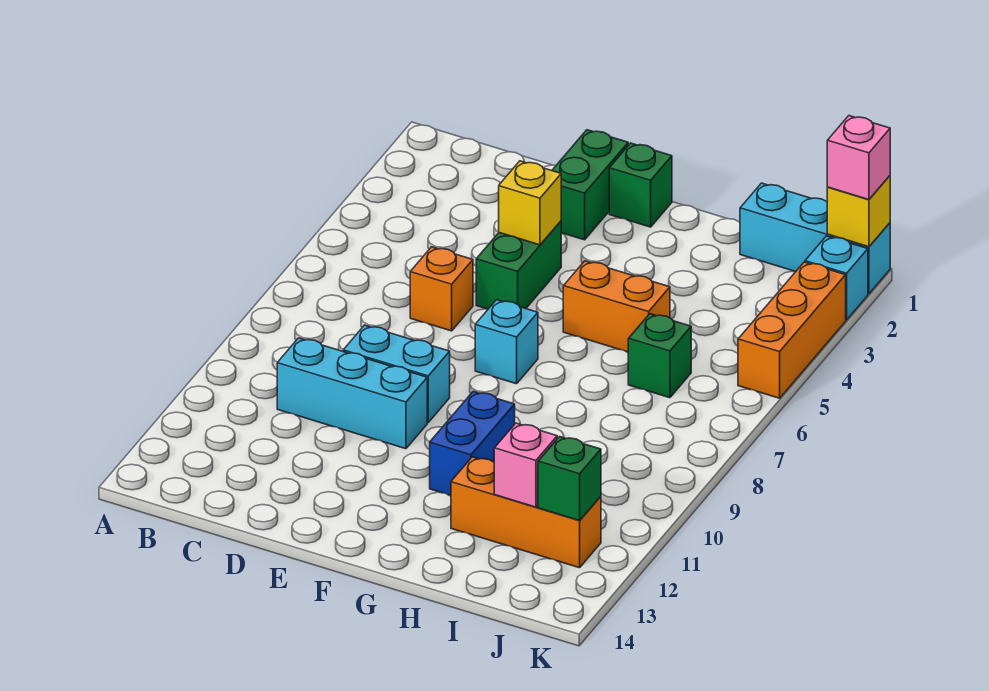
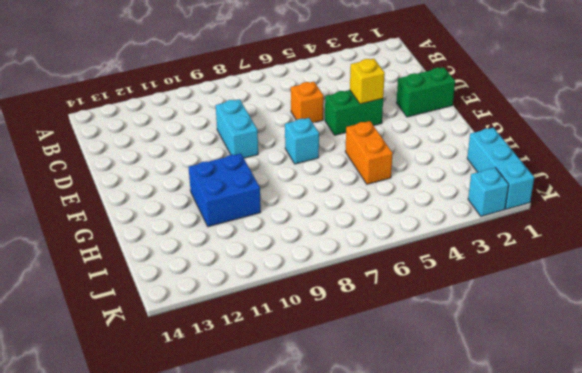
blue brick G10:H11 level 1 -> blue brick G10:G11 level 1
none -> cyan brick C10:E10 level 1
none -> green brick F1 level 1
none -> orange brick H12:J12 level 1

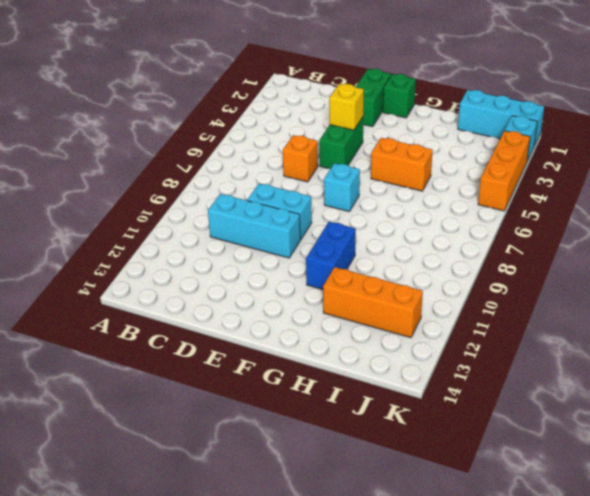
none -> green brick I6 level 1
none -> pink brick I12 level 2
none -> green brick J12 level 2

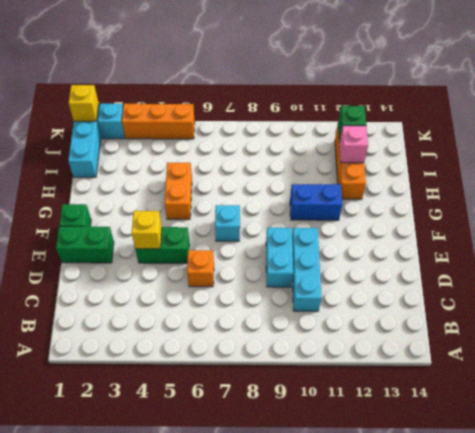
none -> green brick I6 level 1
none -> pink brick K1 level 3

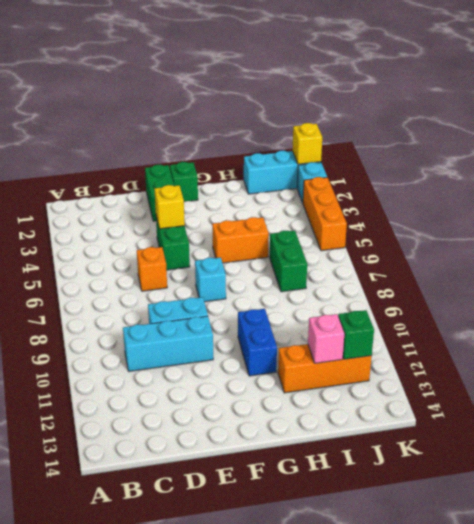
green brick I6:I7 level 1 -> green brick I6 level 1
none -> pink brick K1 level 3

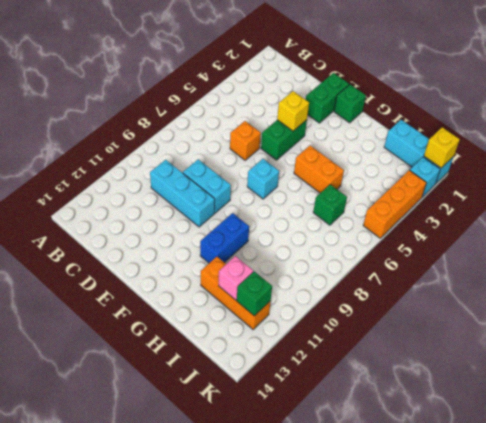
none -> pink brick K1 level 3

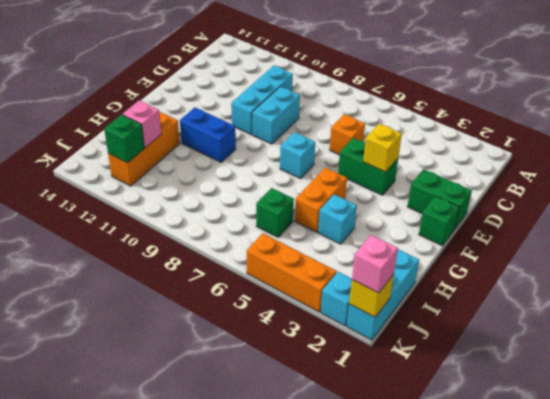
cyan brick H4 level 1 -> none

